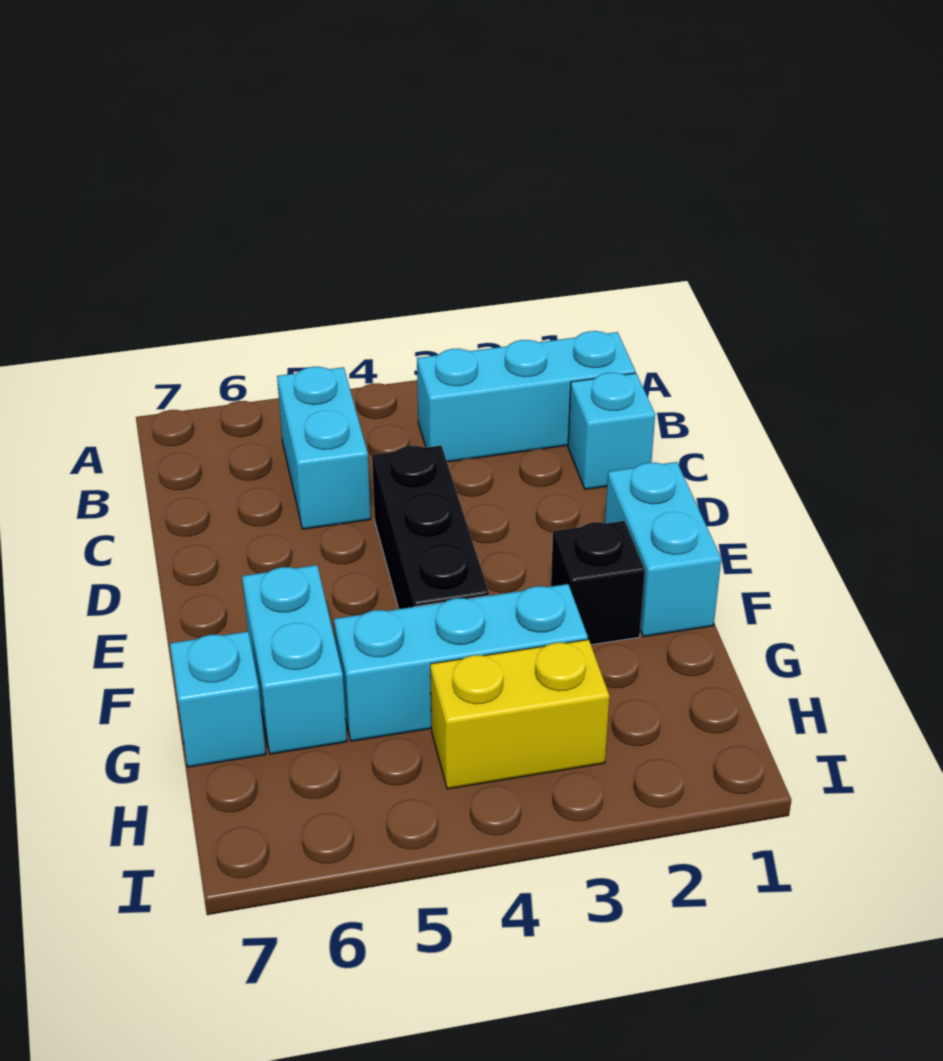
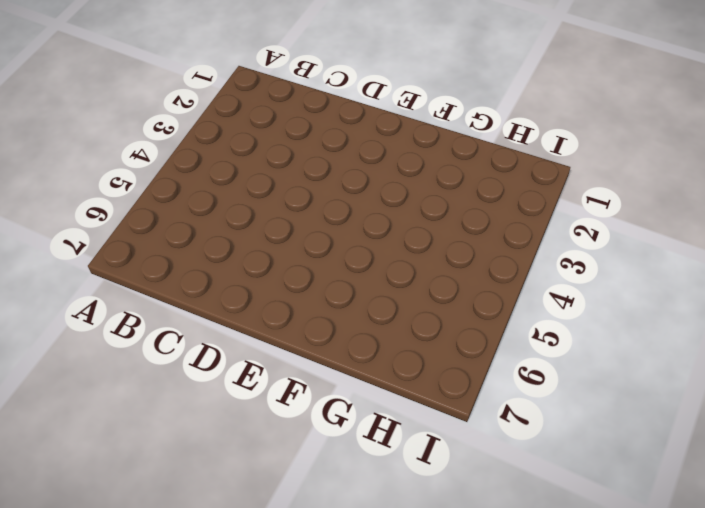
none -> cyan brick B1:B3 level 1
none -> cyan brick B5:C5 level 1

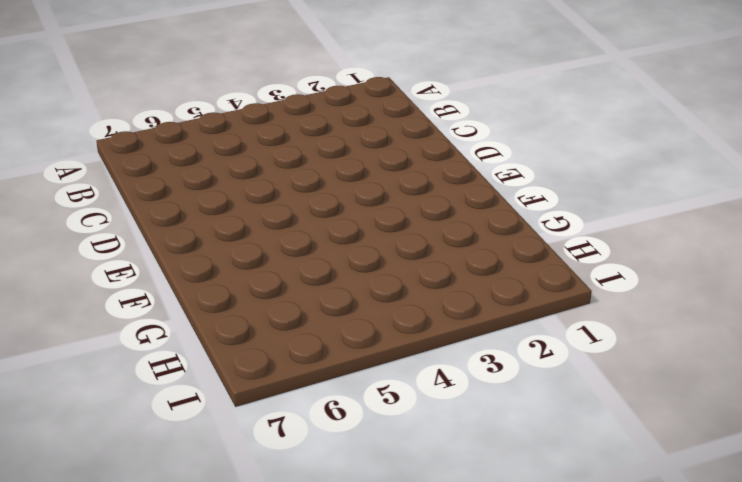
none -> cyan brick B1:B3 level 1
none -> cyan brick B5:C5 level 1

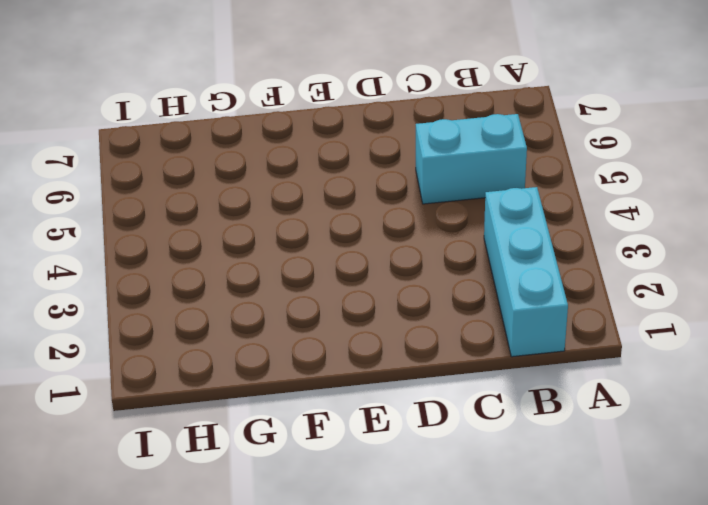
none -> cyan brick C1 level 1
none -> black brick D4:F4 level 1

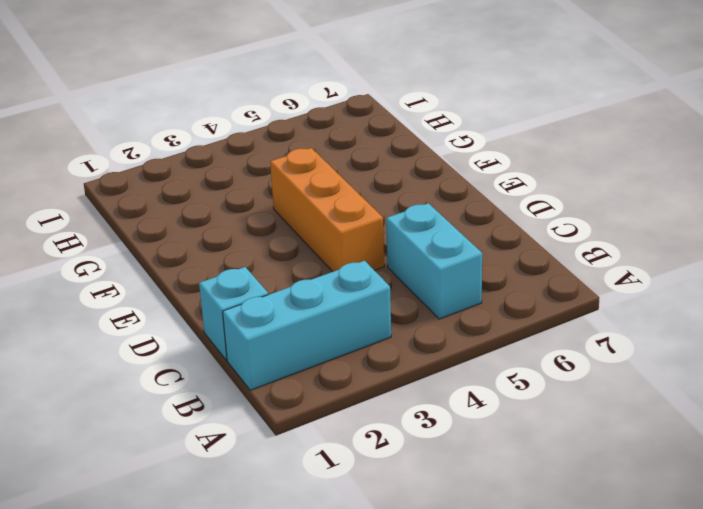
orange brick D4:F4 level 1 -> black brick D4:F4 level 1
none -> cyan brick E1:F1 level 1
none -> black brick F2 level 1

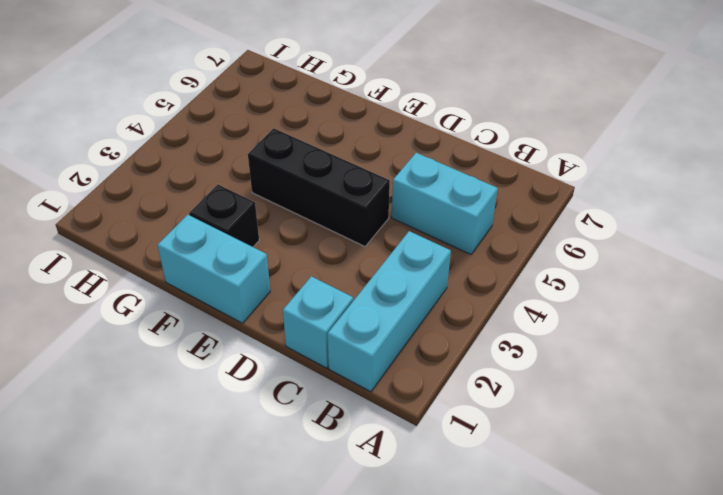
none -> cyan brick F6:G6 level 1
none -> cyan brick G3:G5 level 1

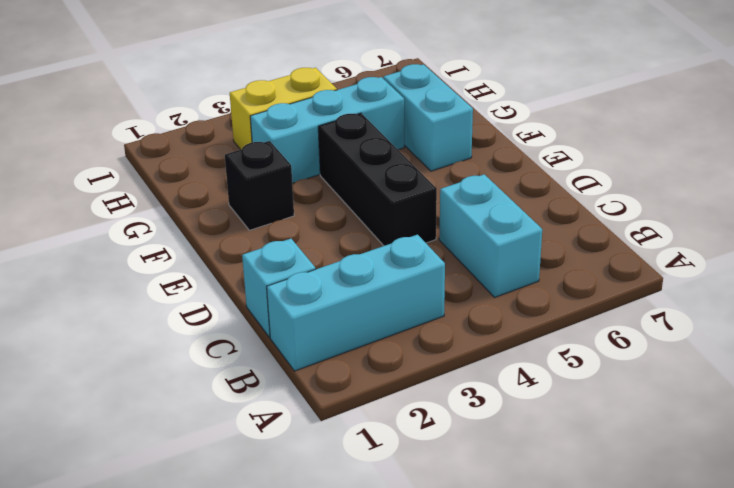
none -> cyan brick E1:F1 level 1
none -> cyan brick G7 level 1

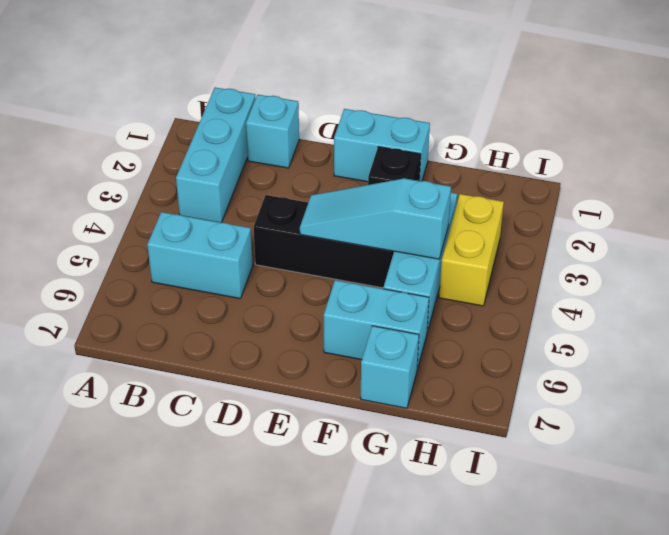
cyan slope E4:G4 level 2 top G -> none

